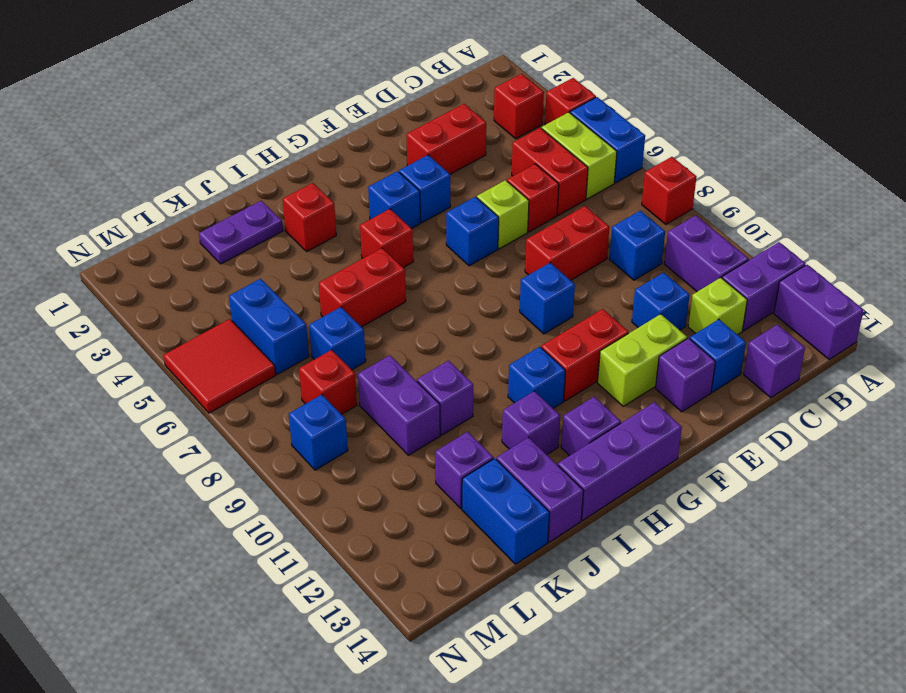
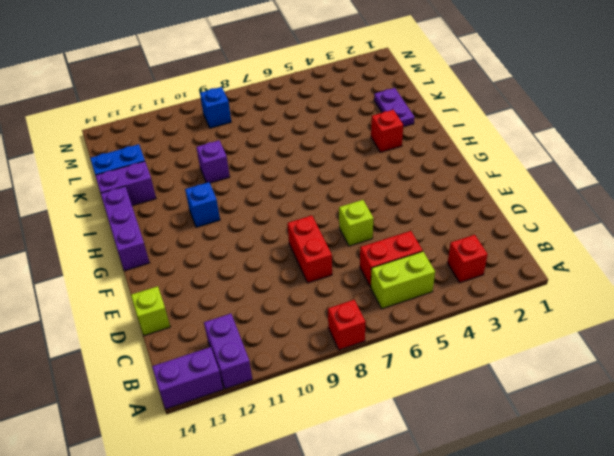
lime brick D14 level 1 -> lime brick C12 level 1
none -> red brick A4 level 1
none -> blue brick A5:A6 level 1
none -> purple brick B10:B11 level 1
none -> blue brick C9 level 1

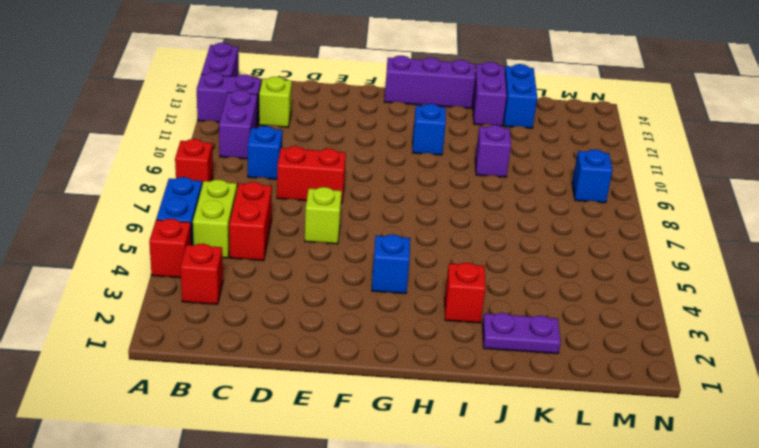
none -> purple brick C14 level 1
none -> red brick D3:E3 level 1
none -> red brick D6 level 1
none -> blue brick D11 level 1

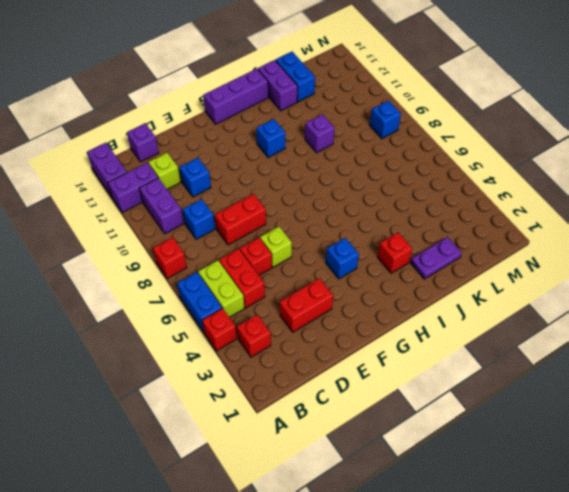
none -> blue brick D13 level 1
none -> lime brick E12:F12 level 1
none -> purple brick E13 level 1
none -> blue brick F4 level 1

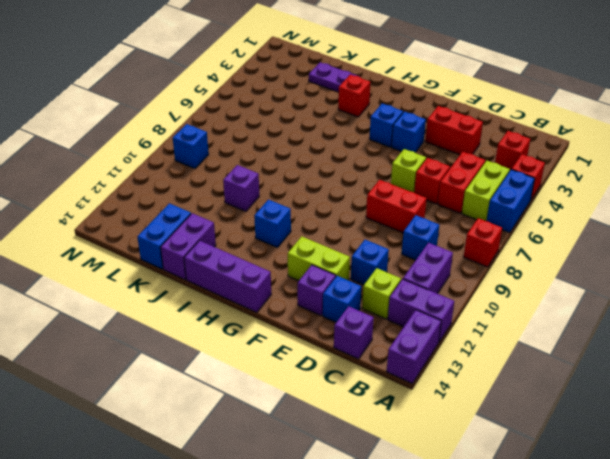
none -> blue brick F6 level 1
none -> blue brick F9 level 1
none -> red brick F11:G11 level 1
none -> red brick H5 level 1

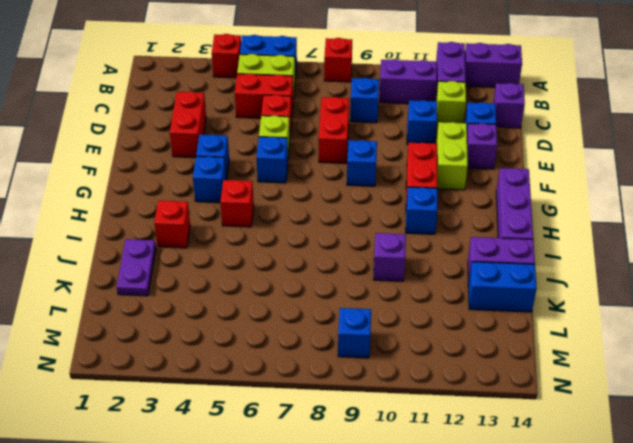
none -> red brick B3 level 1
none -> purple brick H13 level 1
none -> red brick I6:J6 level 1
none -> purple brick I12 level 1

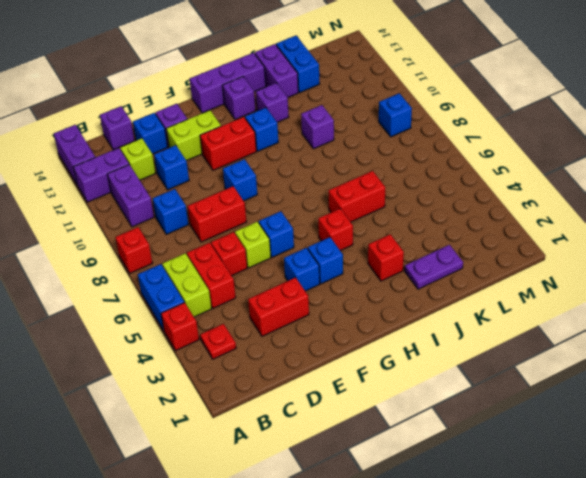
red plate B3 level 1 -> red brick B3 level 1
none -> blue brick K7 level 1
none -> purple brick K9:K10 level 1
none -> purple brick K12 level 1
none -> blue brick L5:L6 level 1

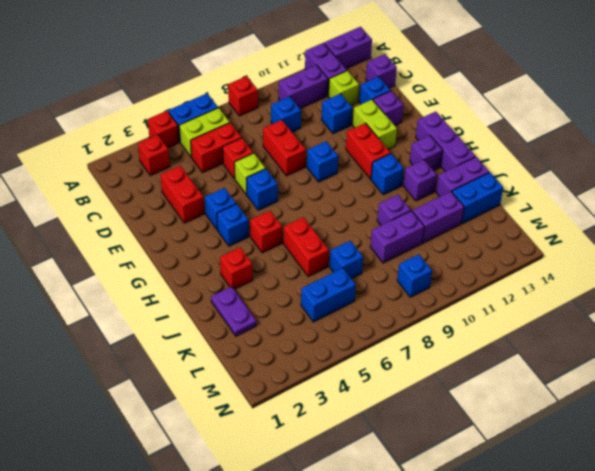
purple brick K11:K12 level 1 -> purple brick K12 level 1
none -> red brick L8 level 1
none -> red tile M5:N6 level 1

